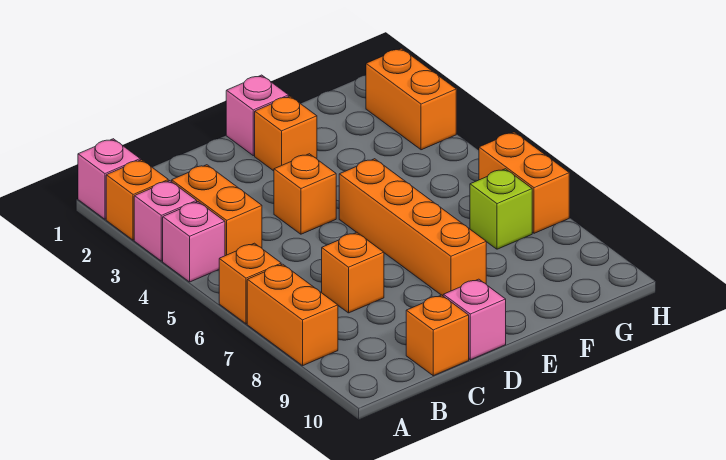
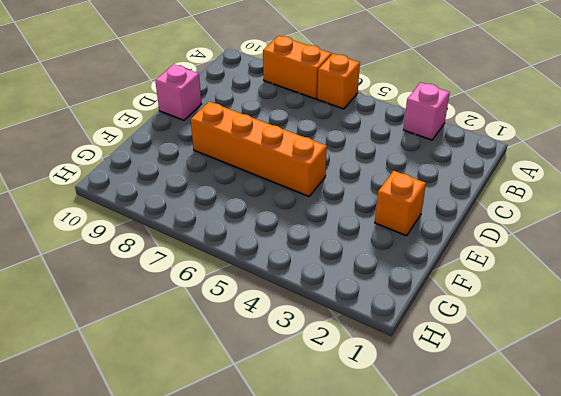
none -> pink brick A1 level 1
none -> orange brick A2 level 1
none -> pink brick A4 level 1

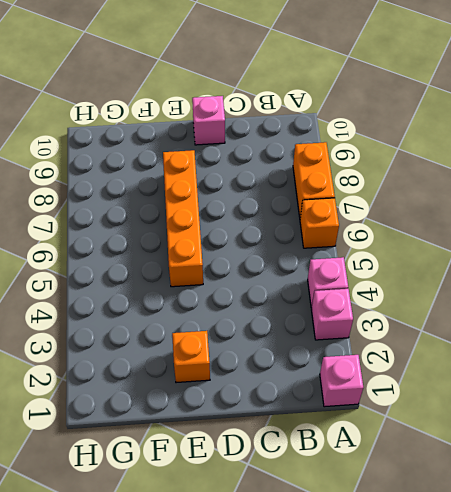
none -> orange brick A2 level 1
none -> orange brick B3:B4 level 1
none -> orange brick C7 level 1

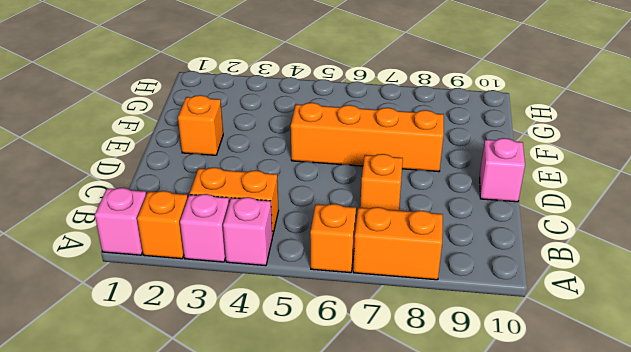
none -> orange brick C10 level 1
none -> orange brick D4 level 1
none -> pink brick E1 level 1

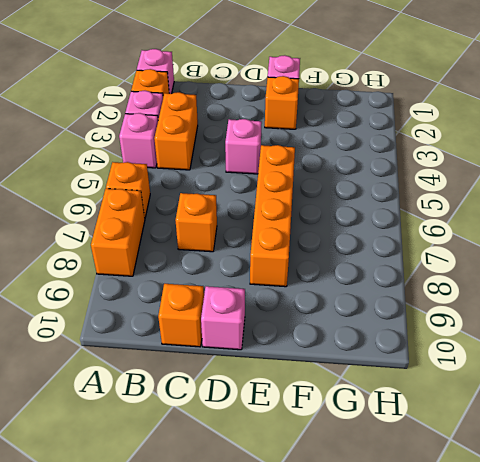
pink brick D4 level 1 -> orange brick D4 level 1
none -> lime brick G7 level 1
none -> orange brick H2:H3 level 1
none -> orange brick H6:H7 level 1

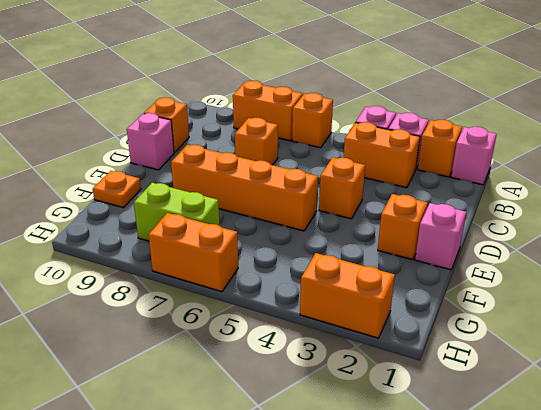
orange plate F10 level 1 -> none
lime brick G7:G8 level 1 -> lime brick G7 level 1

